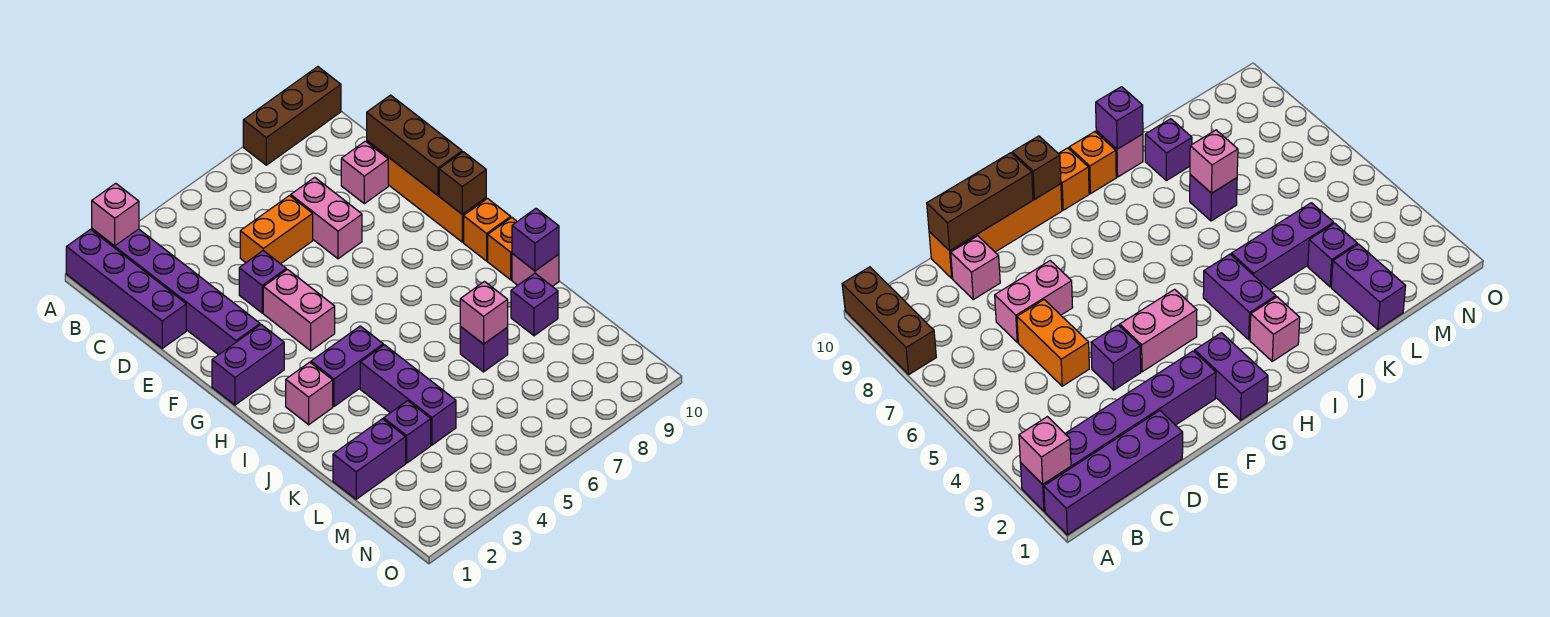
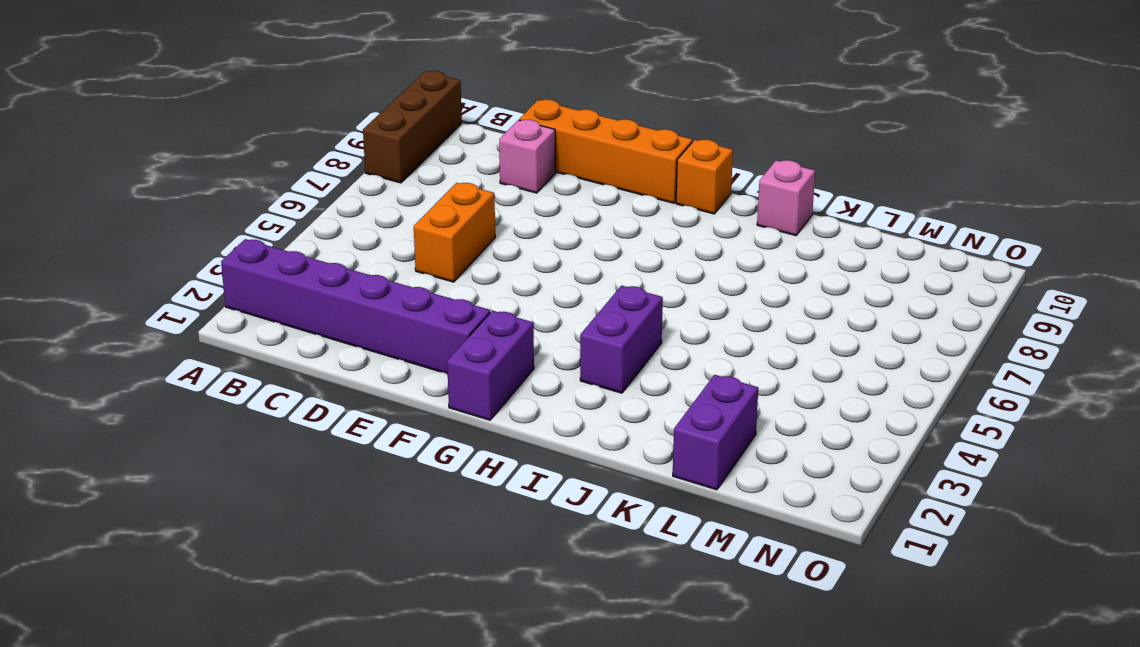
none -> purple brick A1:D1 level 1
none -> pink brick D7:E7 level 1
none -> purple brick E4 level 1

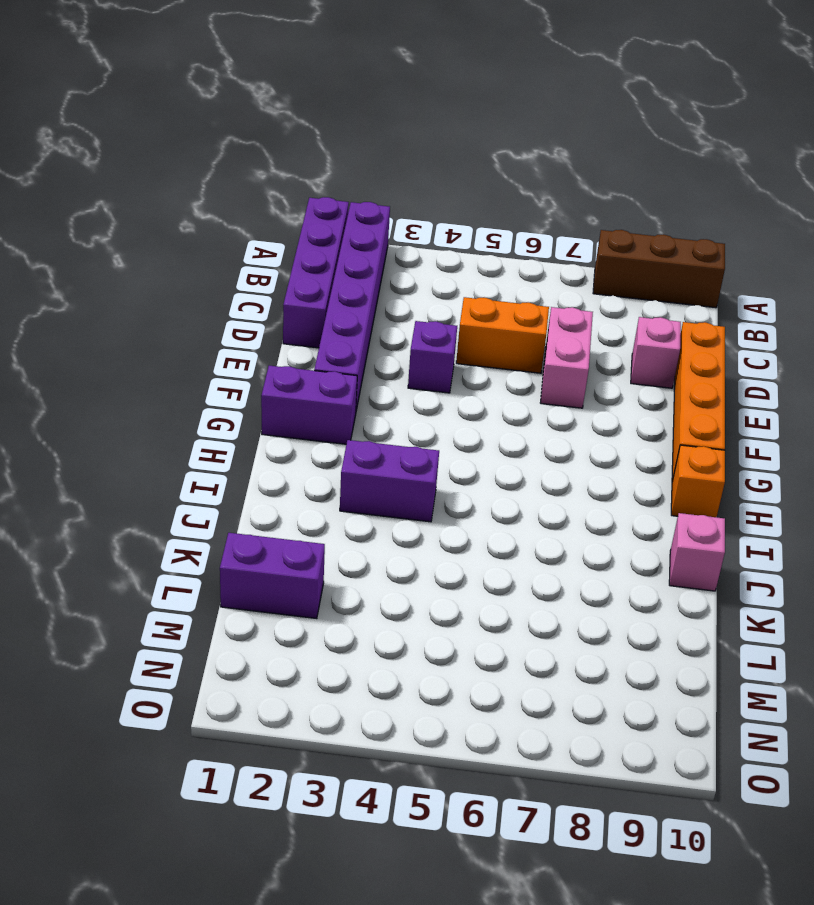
none -> pink brick F4:G4 level 1
none -> pink brick I2 level 1
none -> orange brick I10 level 1

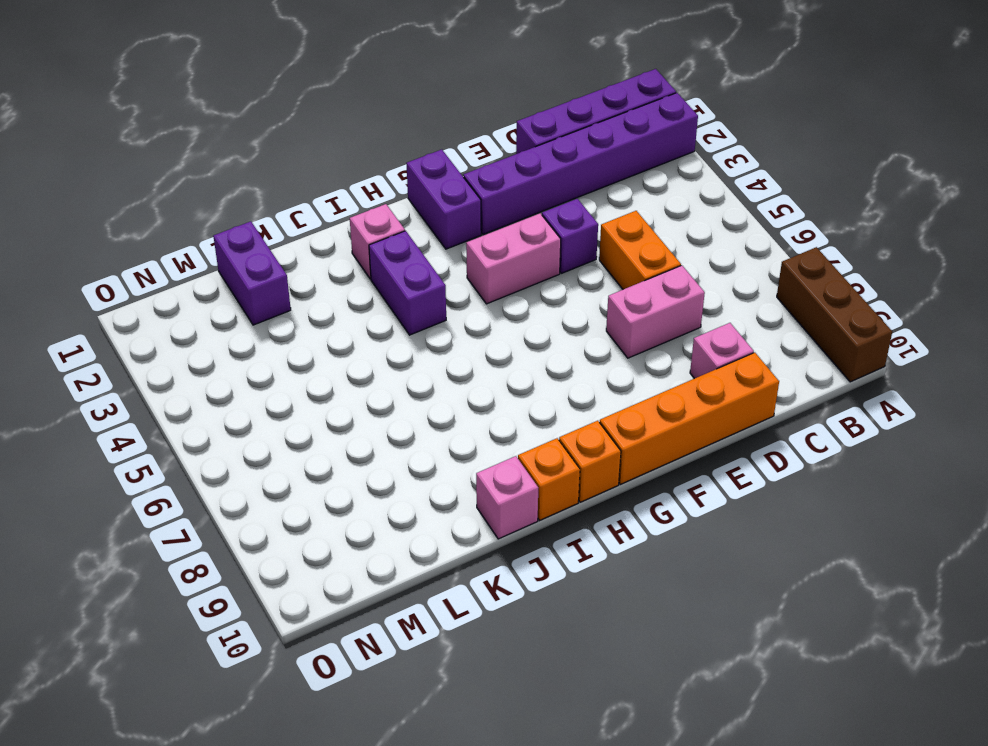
none -> purple brick J4:L4 level 1
none -> purple brick K7 level 1
none -> purple brick K9 level 1

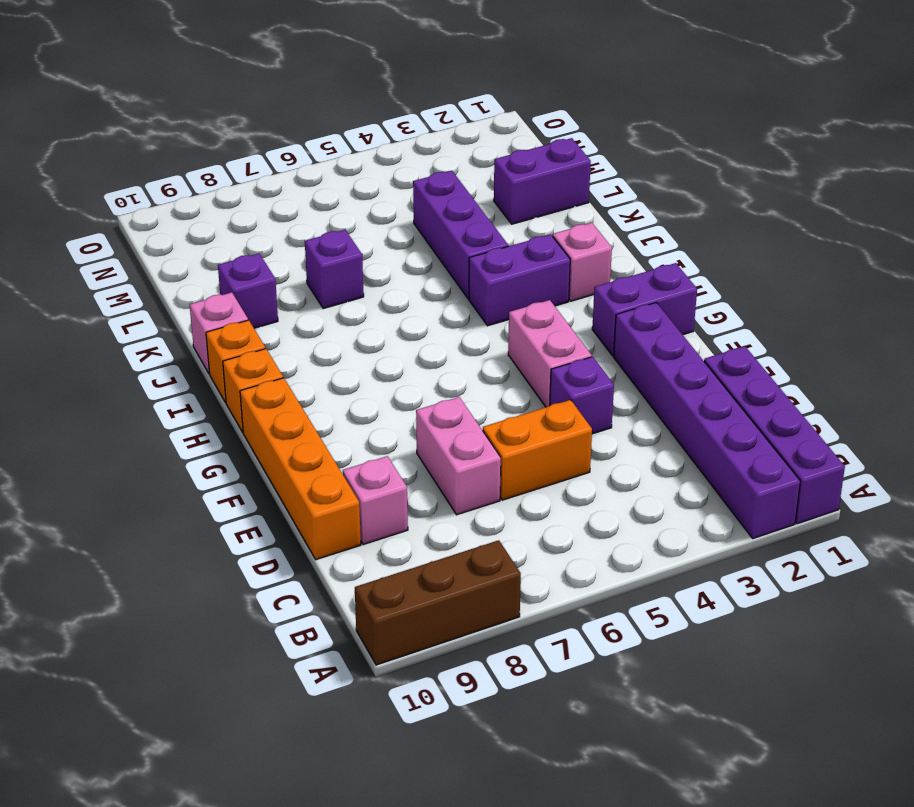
none -> purple brick L3 level 1
none -> pink brick A2 level 2
none -> brown brick D10:F10 level 2

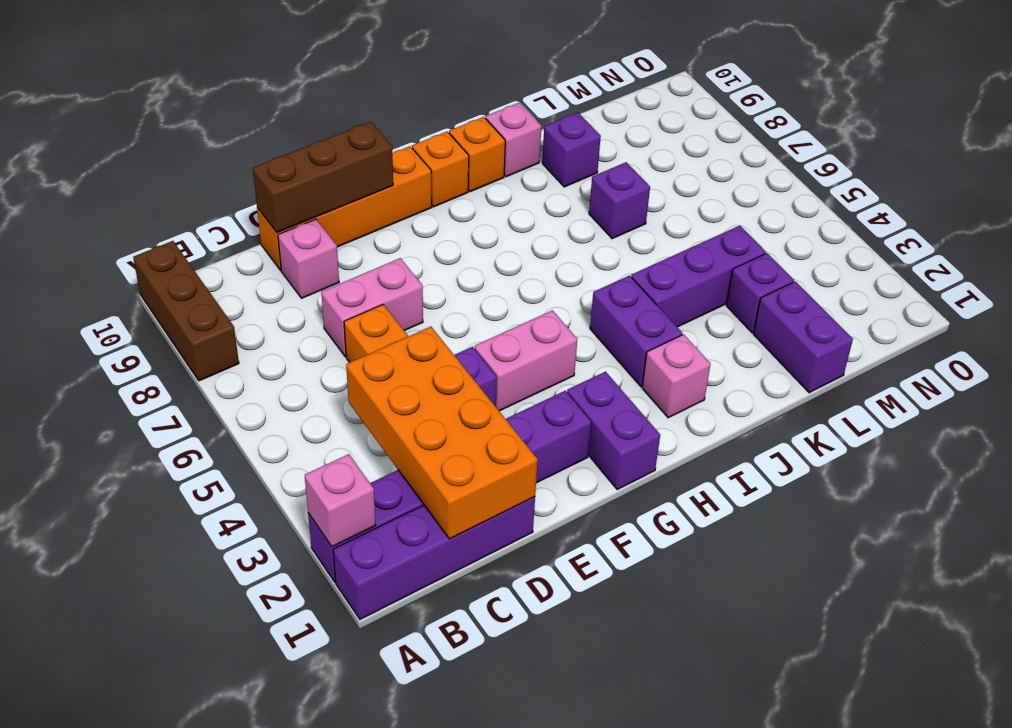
orange brick C1:D4 level 2 -> none
none -> brown brick G10 level 2
none -> purple brick J10 level 2
none -> pink brick K7 level 2

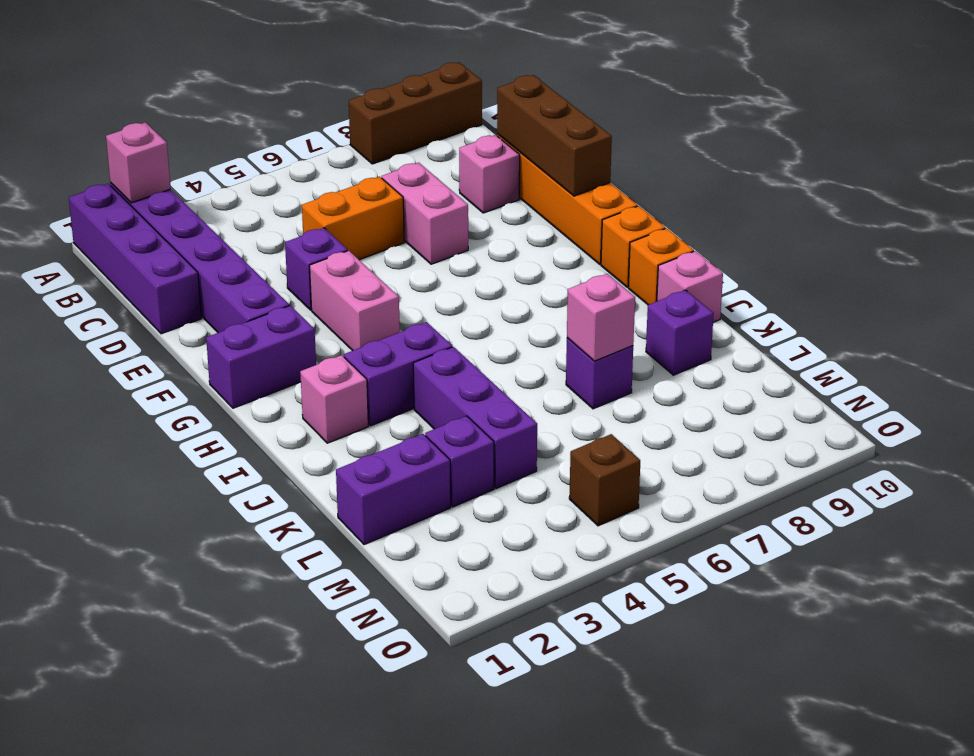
brown brick N5 level 1 -> brown brick G10 level 2
none -> purple brick J10 level 2

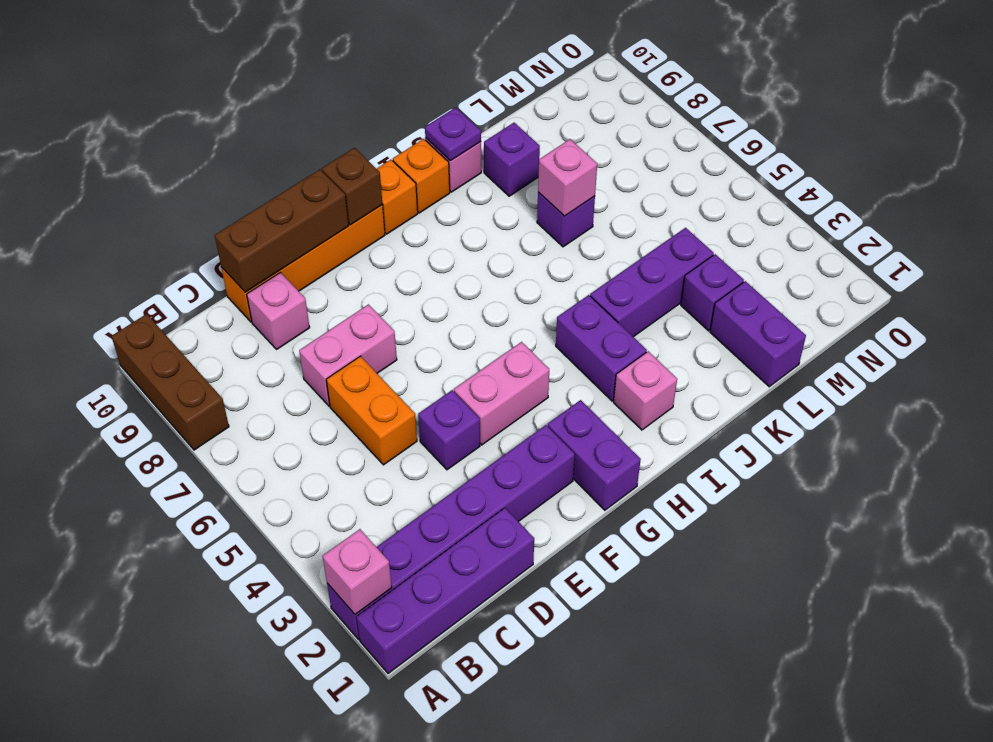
purple plate J10 level 2 -> purple brick J10 level 2

